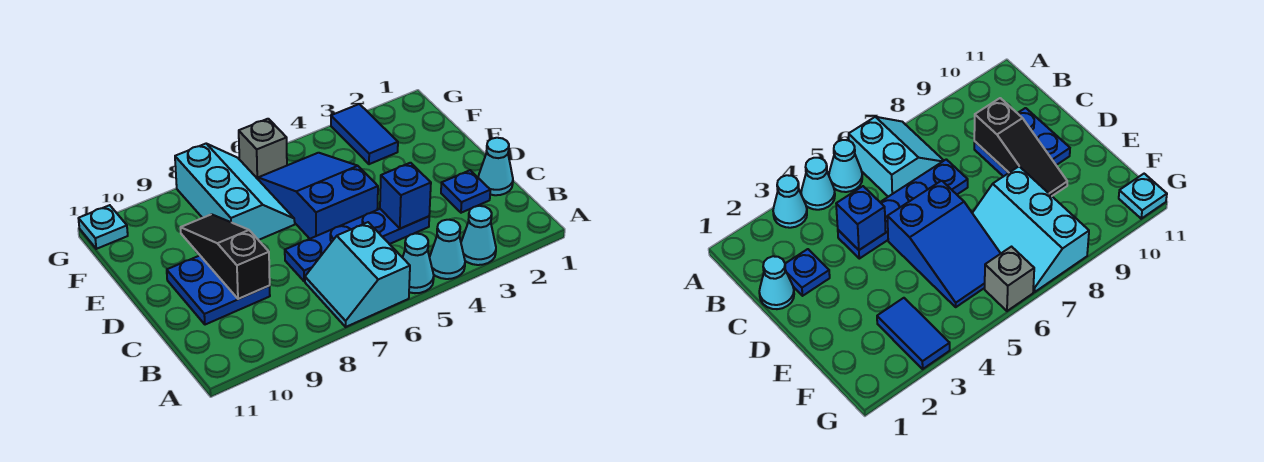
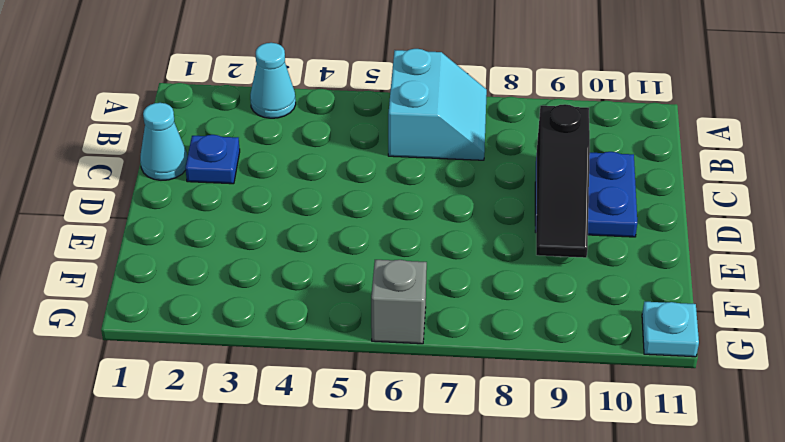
none -> cyan cone A4 level 1
none -> cyan cone A5 level 1
none -> blue plate C4:C7 level 1

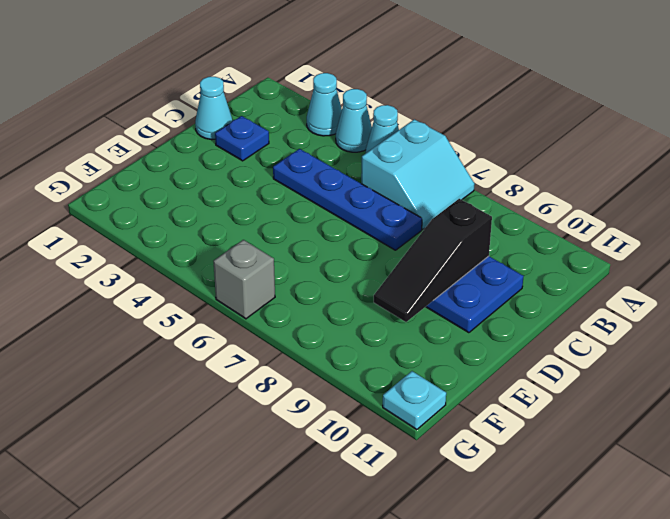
none -> blue slope D5:F6 level 1 top D
none -> cyan slope E7:G8 level 1 top 8
none -> blue tile F3:G3 level 1

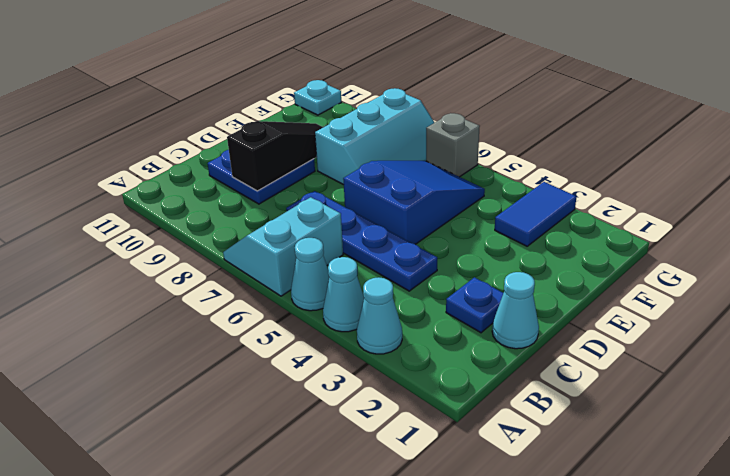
none -> blue brick C4 level 2

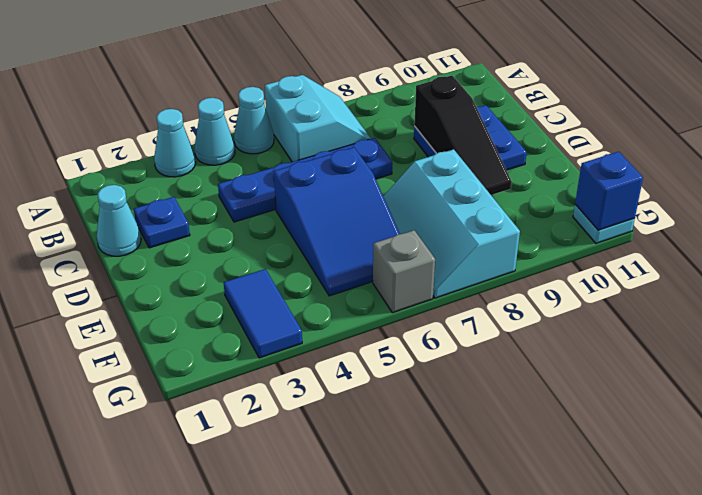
blue brick G11 level 2 -> blue brick C4 level 2

